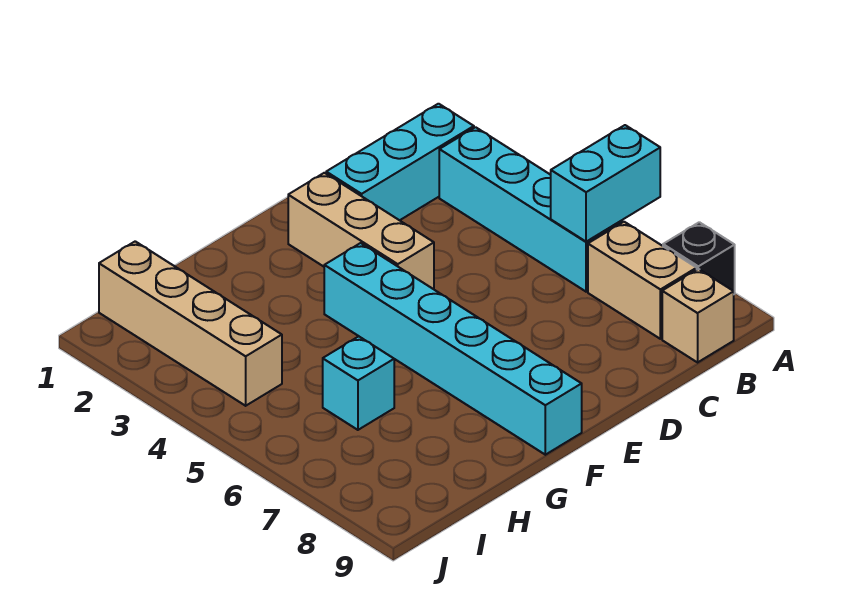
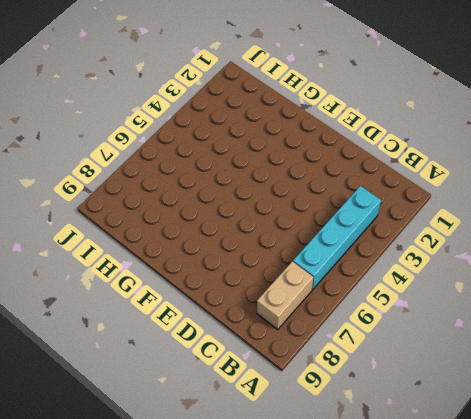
none -> black brick A8 level 1
none -> cyan brick B2:D2 level 1

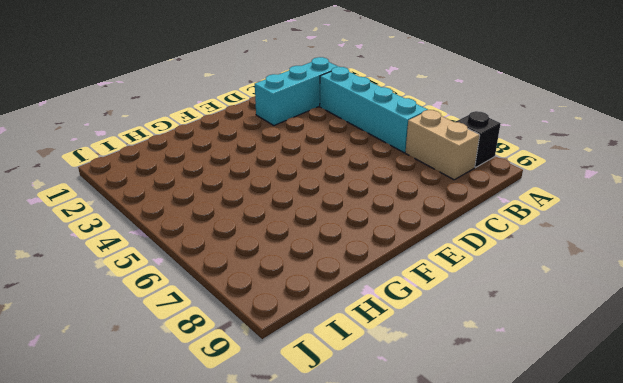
none -> tan brick B9 level 1
none -> tan brick E2:E4 level 1

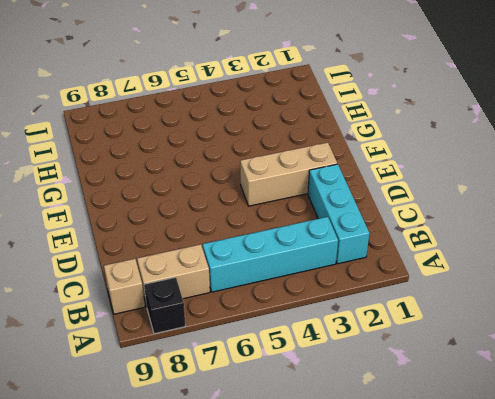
none -> cyan brick F4:F9 level 1
none -> cyan brick H6 level 1

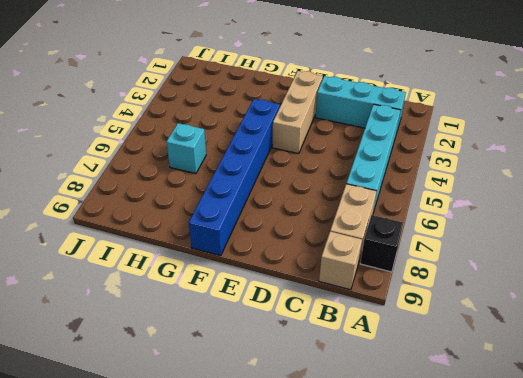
blue brick F4:F9 level 1 -> cyan brick F4:F9 level 1
none -> tan brick I1:I4 level 1
none -> cyan brick A6:B6 level 2

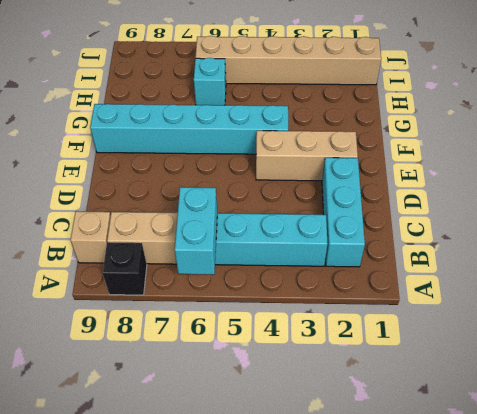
tan brick I1:I6 level 1 -> tan brick I1:I4 level 1

